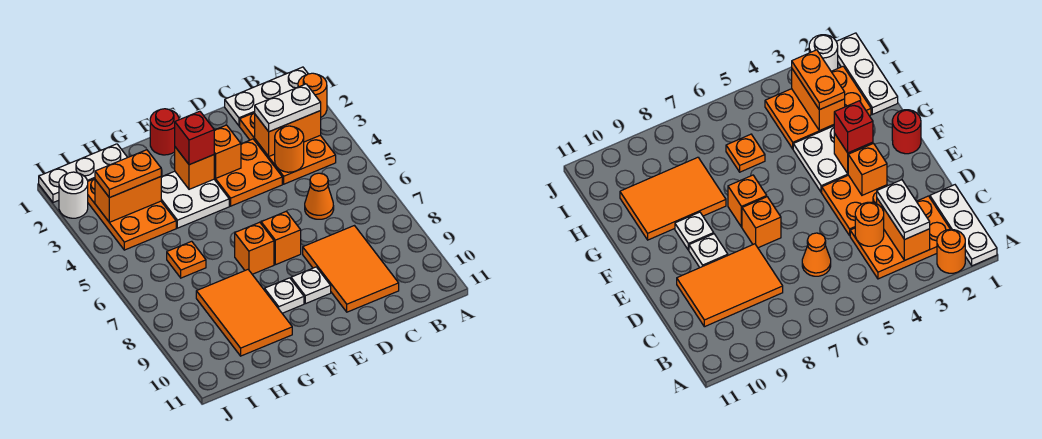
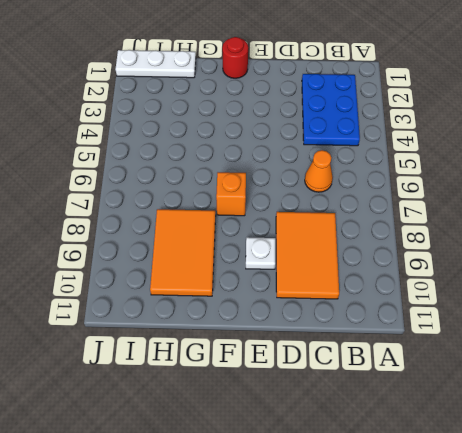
blue plate B2:C4 level 1 -> orange plate B2:C4 level 1
none -> white plate A1:C1 level 1
none -> orange round brick A2 level 1
none -> orange plate D3:E4 level 1

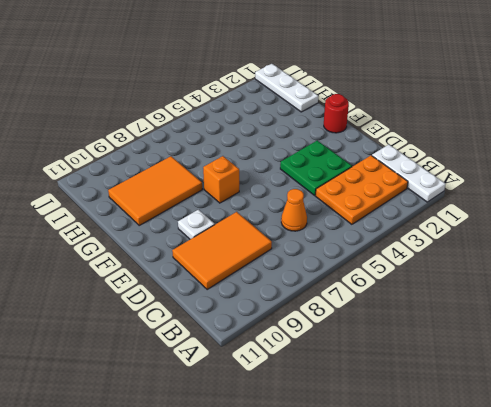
green plate D3:E4 level 1 -> orange plate D3:E4 level 1
none -> orange round brick A2 level 1
none -> orange brick E7 level 1
none -> white plate F3:G4 level 1

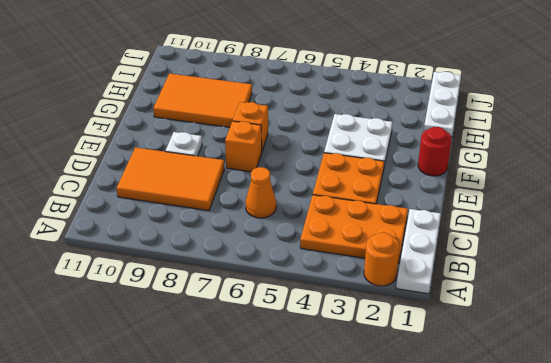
none -> white plate F9 level 1
none -> orange plate H2:I4 level 1
none -> orange plate H6 level 1

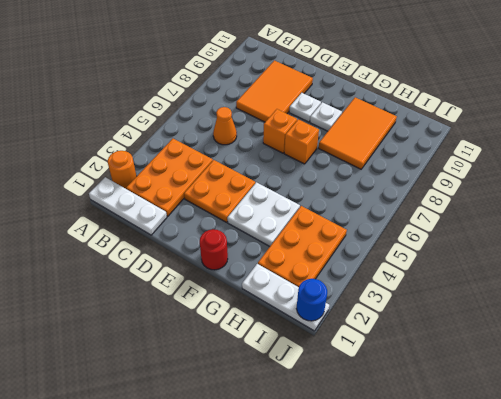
blue round brick J1 level 2 -> none
none -> orange plate H6 level 1
none -> white round brick J2 level 1
none -> orange brick B3:C3 level 2

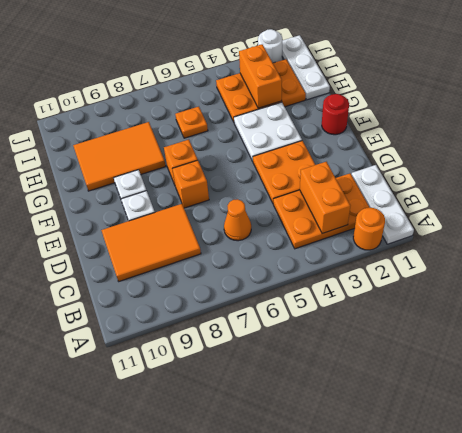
none -> orange round brick C4 level 2
none -> orange brick E3 level 2
none -> orange brick F3 level 2

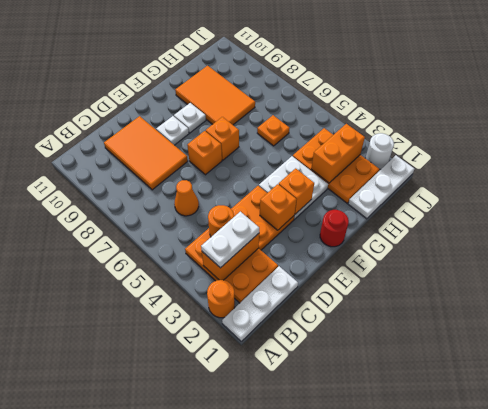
none -> red brick F3 level 3
none -> orange plate H3:I3 level 3

